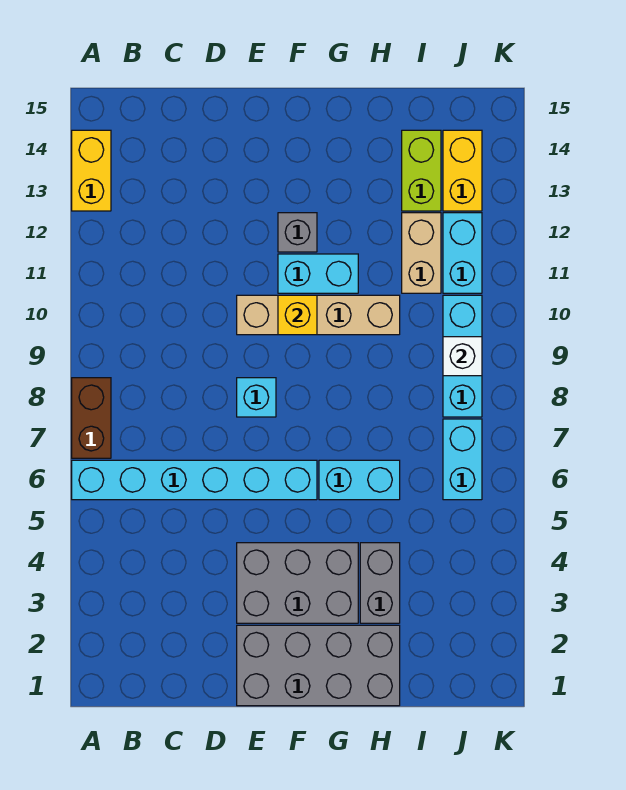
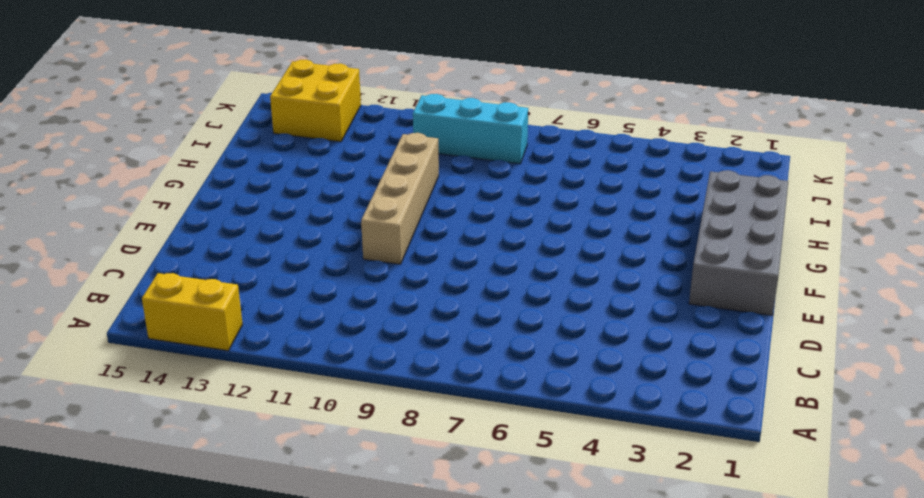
yellow brick J13:K14 level 1 -> yellow brick J13:J14 level 1
none -> cyan brick A6:F6 level 1
none -> brown brick A7:A8 level 1
none -> grey brick E3:G4 level 1

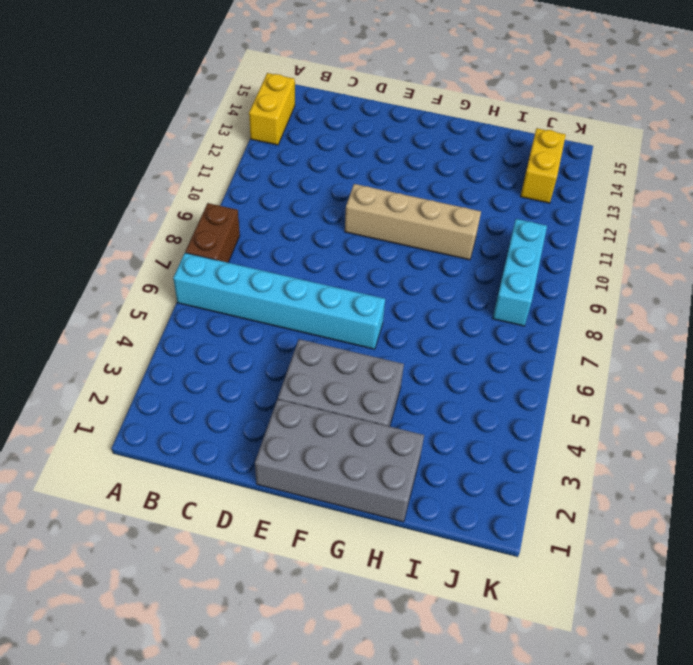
none -> cyan brick E8 level 1
none -> cyan brick F11:G11 level 1
none -> grey brick F12 level 1

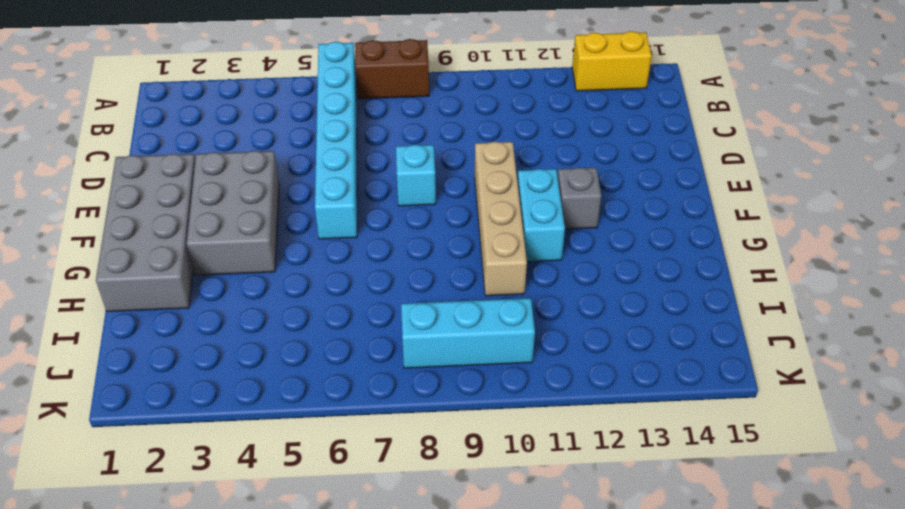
none -> cyan brick G6:H6 level 1
none -> grey brick H3:H4 level 1
none -> tan brick I11:I12 level 1

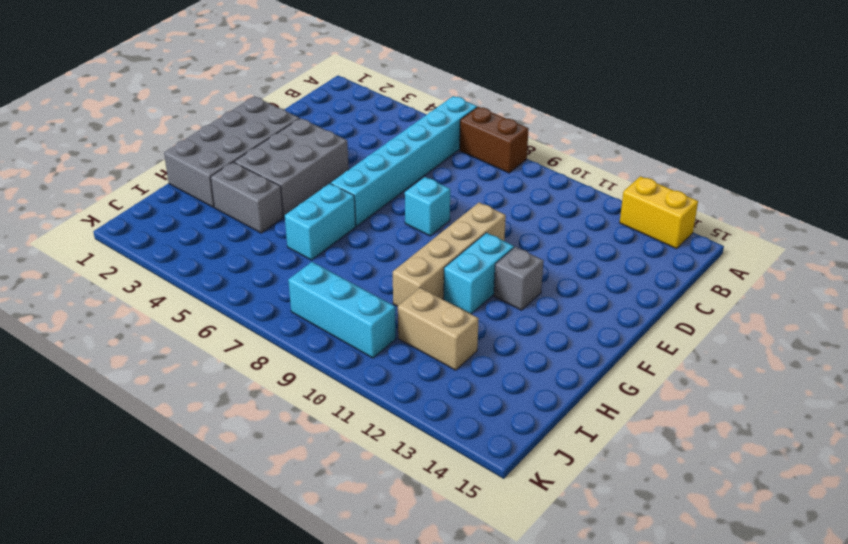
none -> lime brick I13:I14 level 1
none -> cyan brick J6:J7 level 1
none -> cyan brick J11:J12 level 1

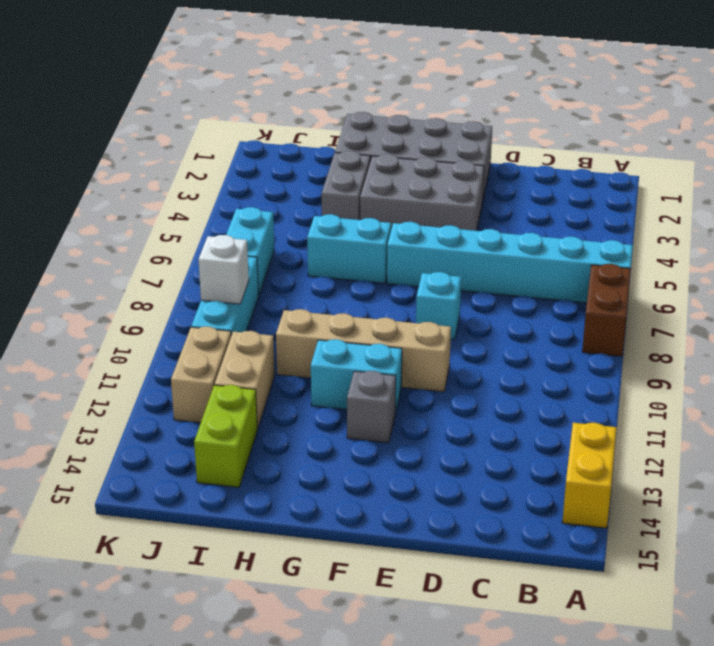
tan brick J11:J12 level 1 -> cyan brick J11:J12 level 1
none -> yellow brick J13:J14 level 1
none -> yellow brick F10 level 2

